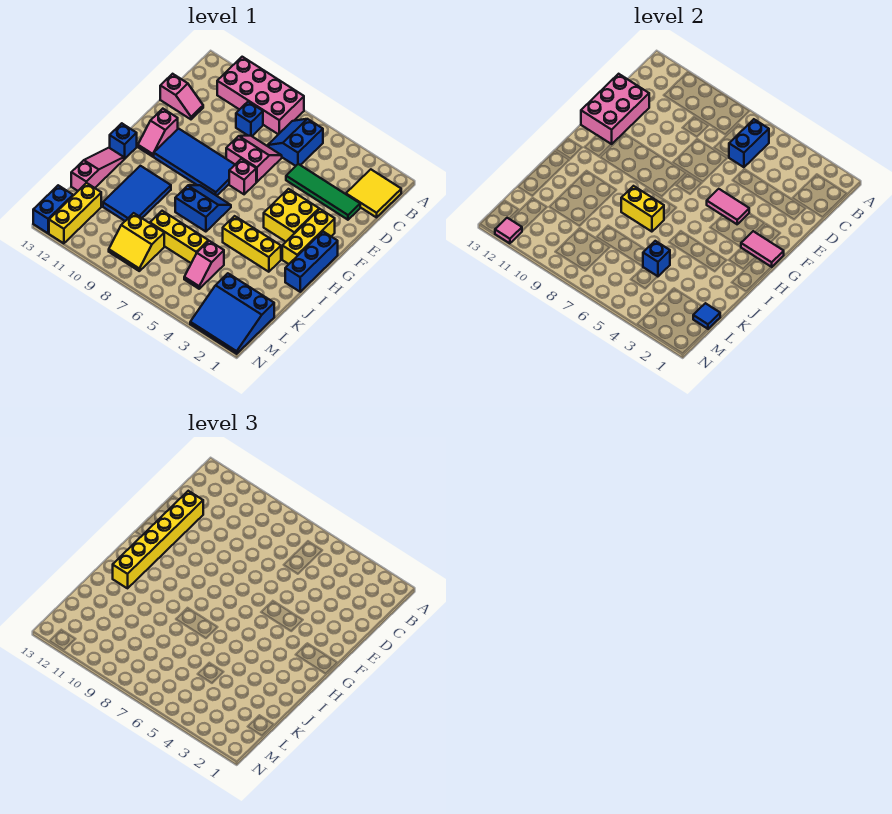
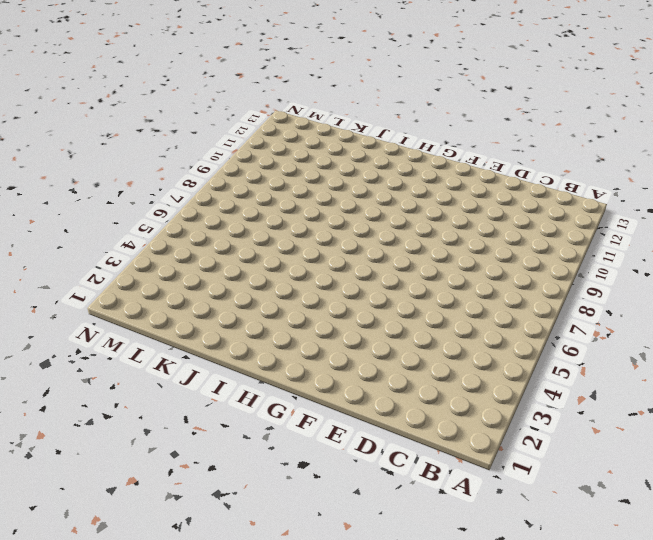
none -> pink brick A8:B11 level 1
none -> yellow tile B1:C2 level 1
none -> blue slope B6:C7 level 1 top 6
none -> blue brick C9 level 1

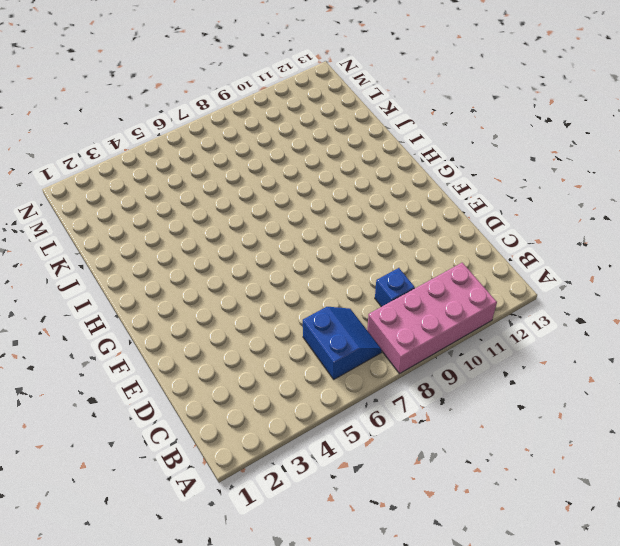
none -> yellow tile B1:C2 level 1
none -> green tile D2:D5 level 1
none -> pink slope D7:E8 level 1 top E
none -> pink slope D12:D13 level 1 top 13

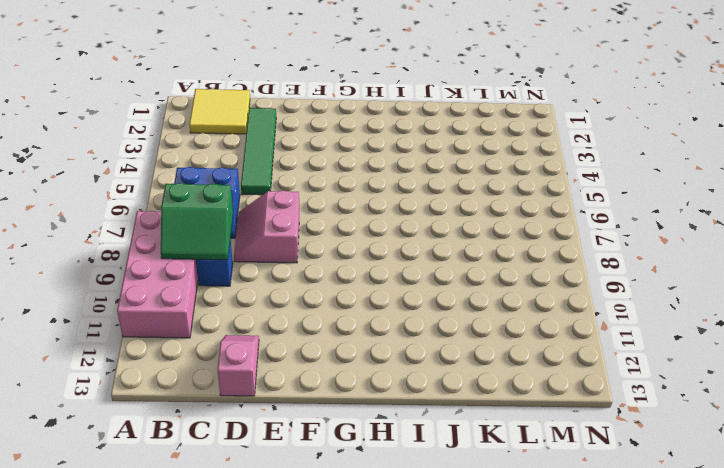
green slope B8:C9 level 2 top 8 -> none
none -> yellow brick F2:H2 level 1
none -> yellow brick F3:G4 level 1
none -> pink brick F7 level 1
none -> blue tile F8:G11 level 1

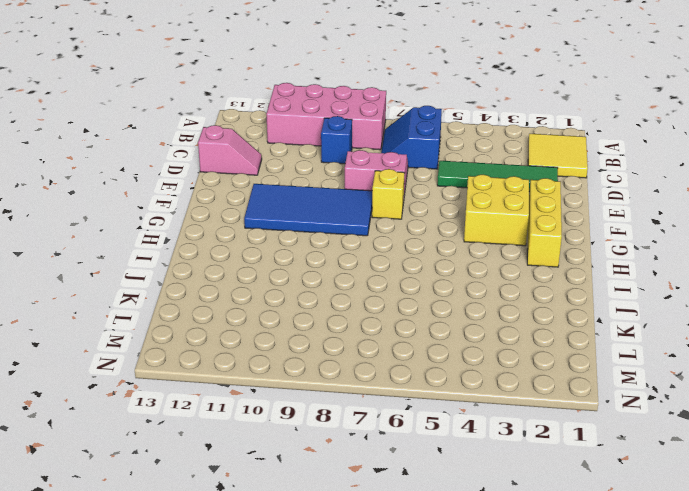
yellow brick F7 level 1 -> pink brick F7 level 1
none -> pink slope F12:G12 level 1 top F
none -> blue brick G1:I1 level 1
none -> blue slope H7:I8 level 1 top I
none -> blue brick H13 level 1

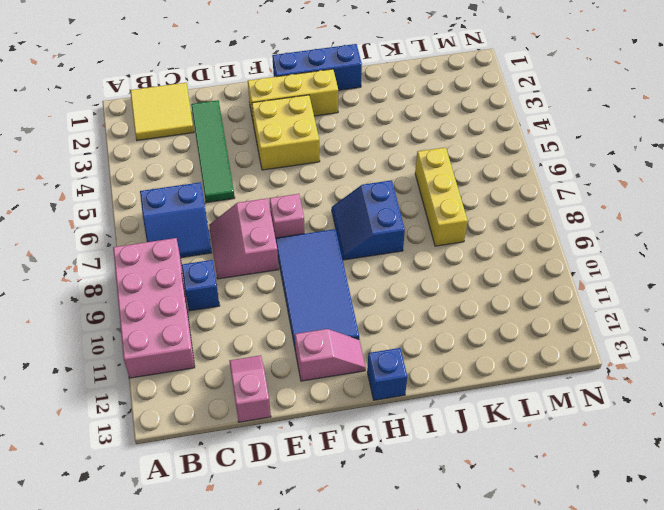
none -> yellow brick I3:I5 level 1
none -> blue tile I10:K11 level 1
none -> pink slope I13:K13 level 1 top K
none -> pink slope K5:L5 level 1 top K

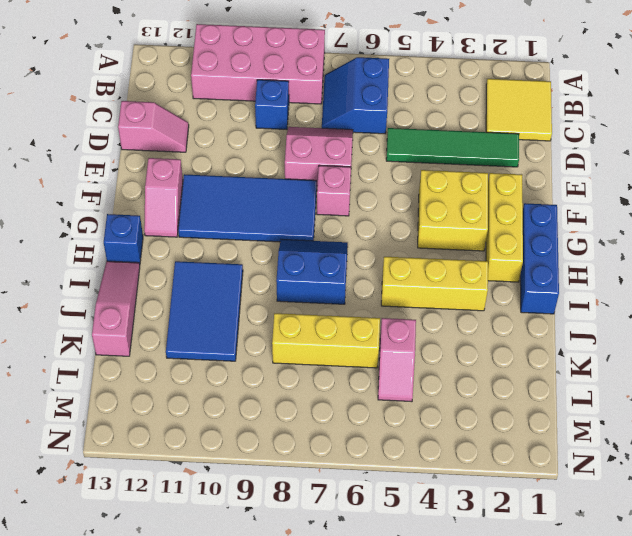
none -> blue slope L1:N3 level 1 top L
none -> yellow slope L8:M9 level 1 top L
none -> yellow brick L12:N12 level 1
none -> blue brick M13:N13 level 1

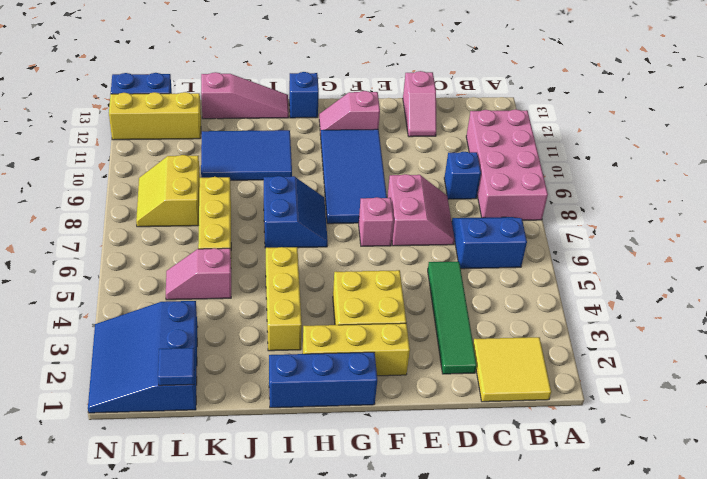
none -> blue brick B6:C6 level 2
none -> pink brick D12:F13 level 2
none -> pink tile F4:F5 level 2
none -> pink tile G1:G2 level 2

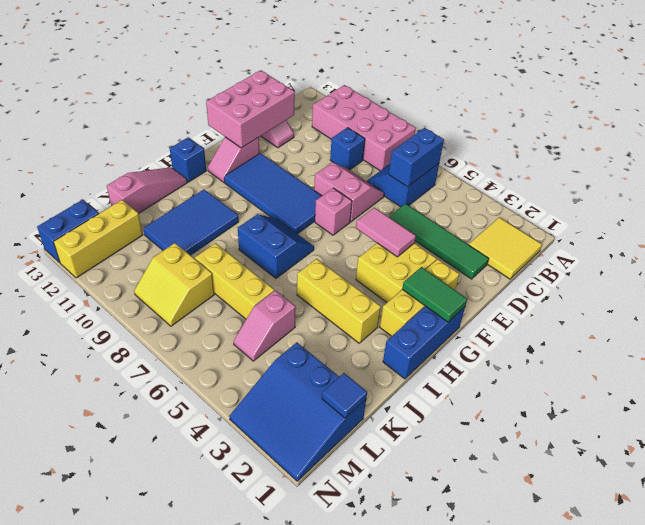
green tile G1:G2 level 2 -> pink tile G1:G2 level 2
none -> yellow brick I7:I8 level 2
none -> blue brick K5 level 2
none -> pink tile N12 level 2
none -> yellow brick D12:I12 level 3

